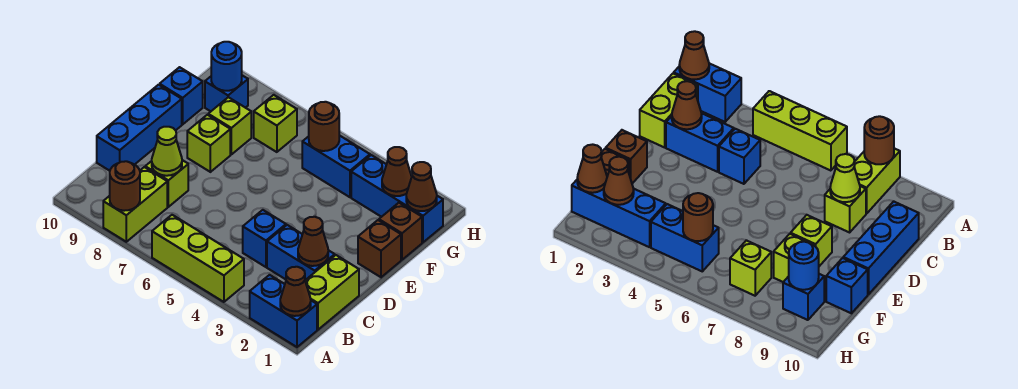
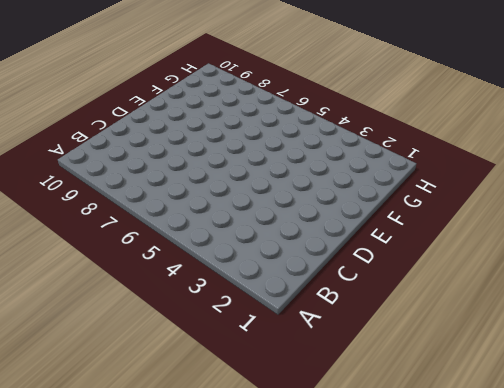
none -> blue brick A1:A2 level 1
none -> lime brick A4:A6 level 1
none -> lime brick A8:B8 level 1

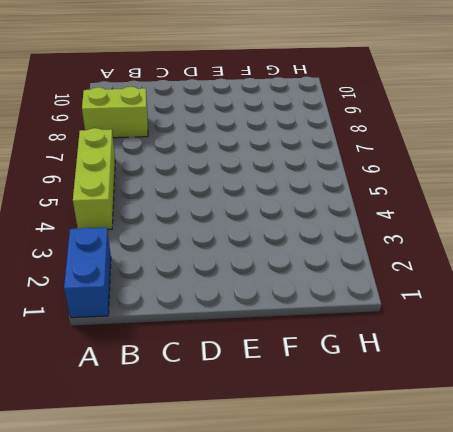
none -> lime brick B1:C1 level 1
none -> blue brick C2:C3 level 1
none -> blue brick C4 level 1

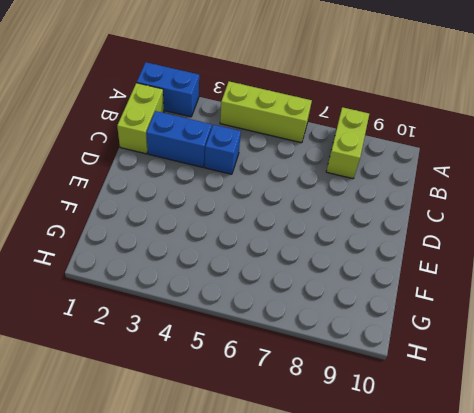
none -> lime brick C8 level 1
none -> blue brick C10:E10 level 1
none -> brown brick E1 level 1

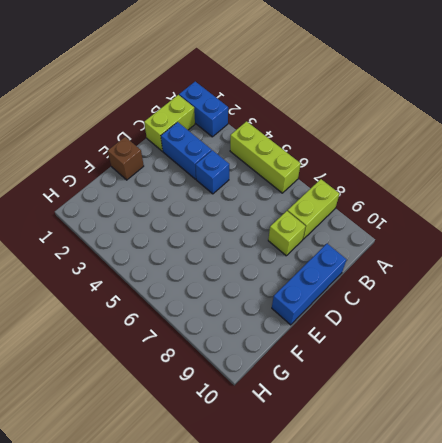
none -> lime brick E8 level 1
none -> brown brick F1 level 1
none -> lime brick F8 level 1

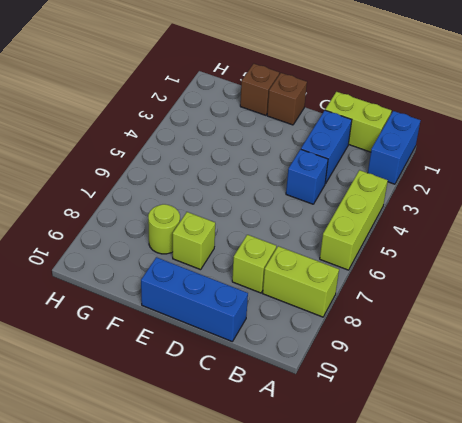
lime round brick F8 level 1 -> lime brick F8 level 1
none -> blue brick F10 level 1
none -> blue brick G1:G3 level 1
none -> blue brick G4:G5 level 1

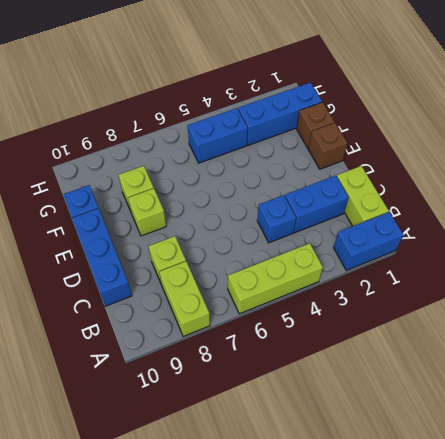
none -> lime brick G7 level 1
none -> blue brick G9 level 1
none -> brown cone A1 level 2

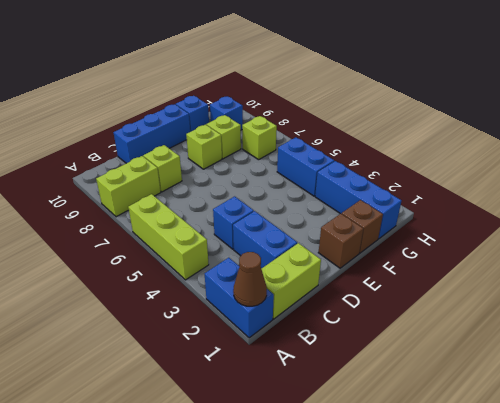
none -> brown round brick A8 level 2
none -> brown cone C2 level 2
none -> lime cone C8 level 2

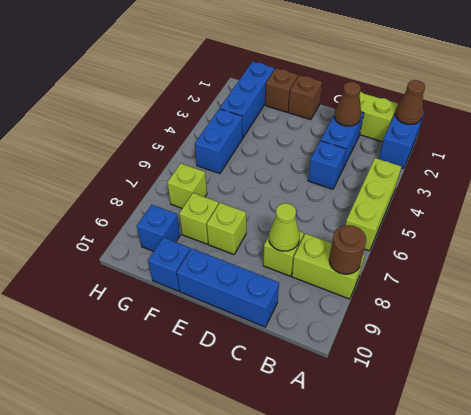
none -> brown cone G1 level 2
none -> brown cone G2 level 2
none -> brown round brick G5 level 2

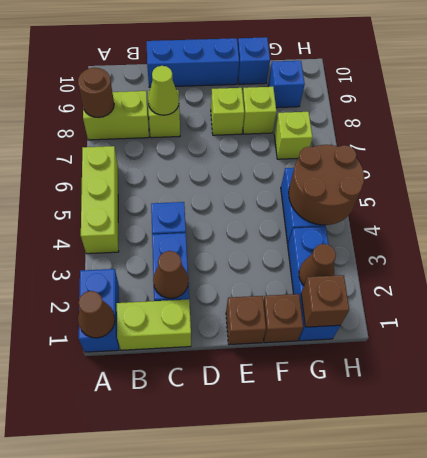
brown brick G1 level 2 -> brown cone G1 level 2
brown round brick G4:H5 level 2 -> brown round brick G5 level 2
none -> blue round brick G9 level 2

